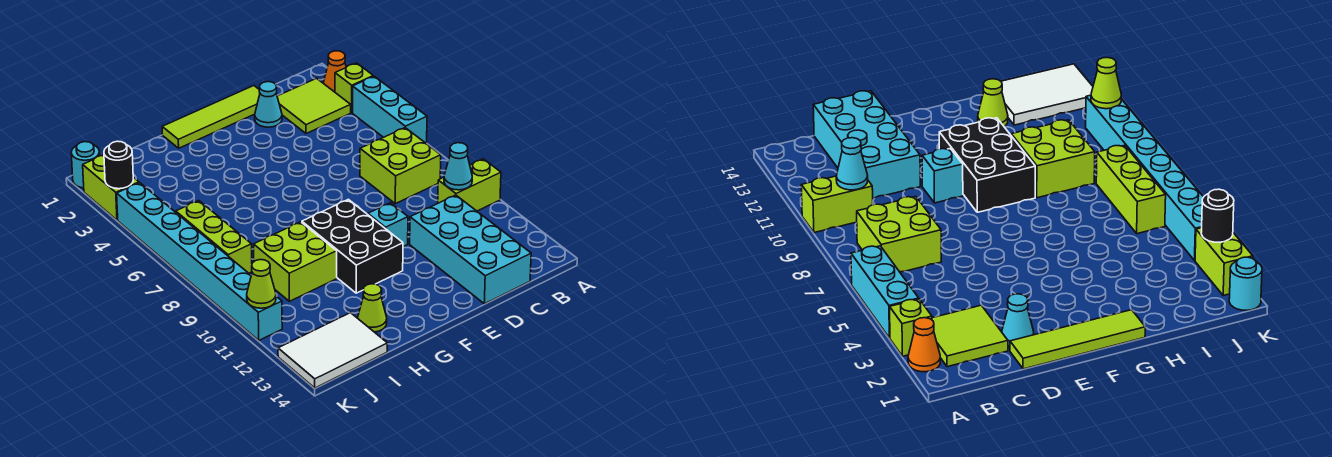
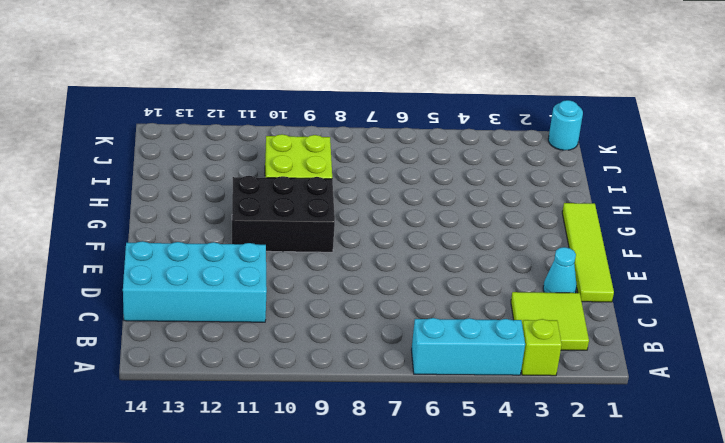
none -> orange cone A2 level 1
none -> lime brick A10:B10 level 1
none -> lime brick B7:C8 level 1

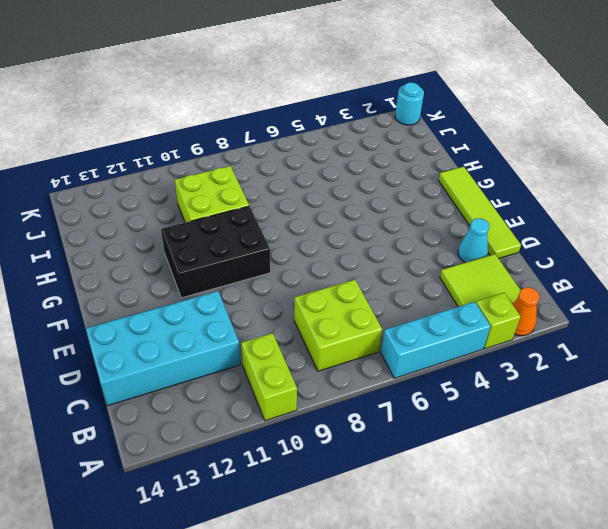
none -> cyan brick E10 level 1
none -> lime cone H13 level 1
none -> white tile I13:K14 level 1

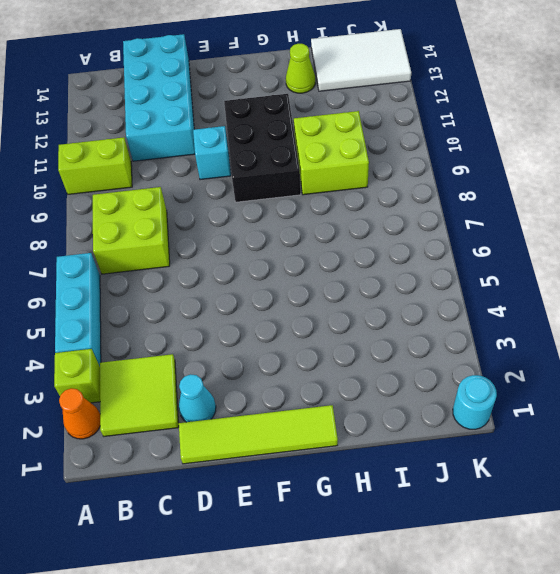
none -> lime brick J6:J8 level 1
none -> lime brick K2:K3 level 1
none -> cyan brick K4:K11 level 1

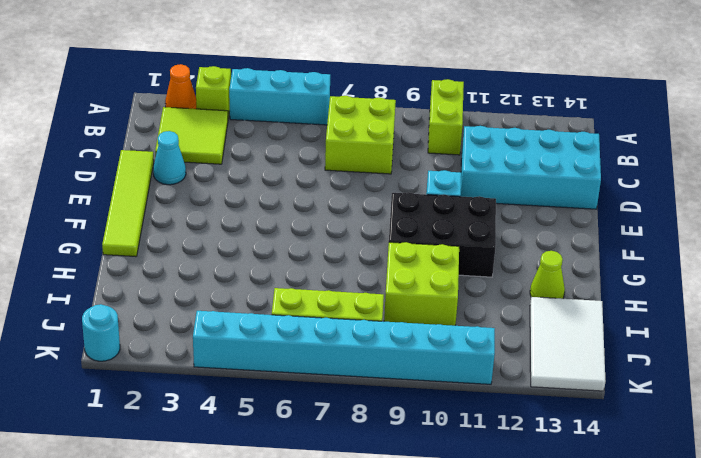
none -> lime brick K2:K3 level 1
none -> cyan cone B10 level 2
none -> black round brick K3 level 2

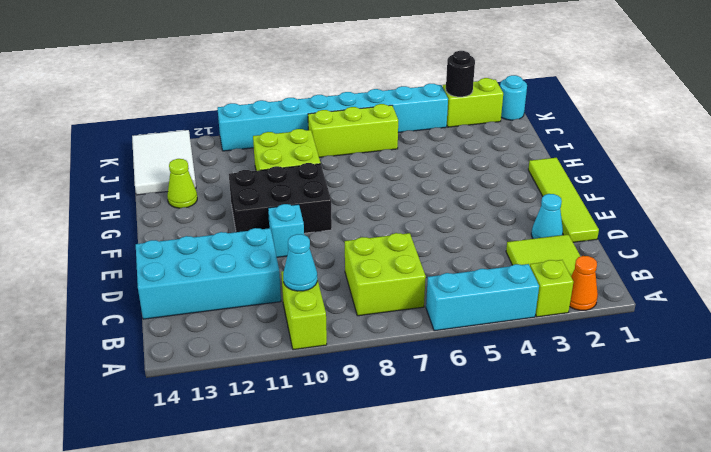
none -> lime cone K11 level 2

